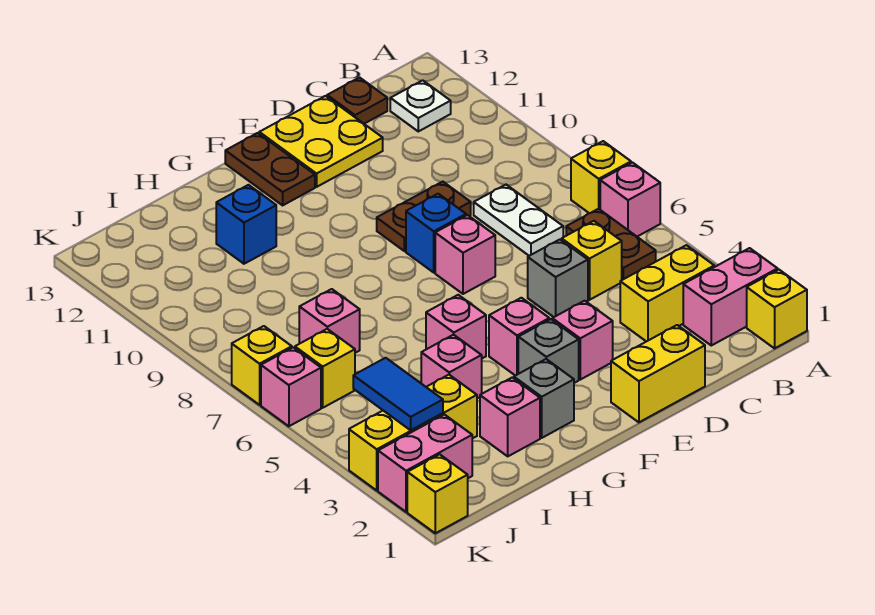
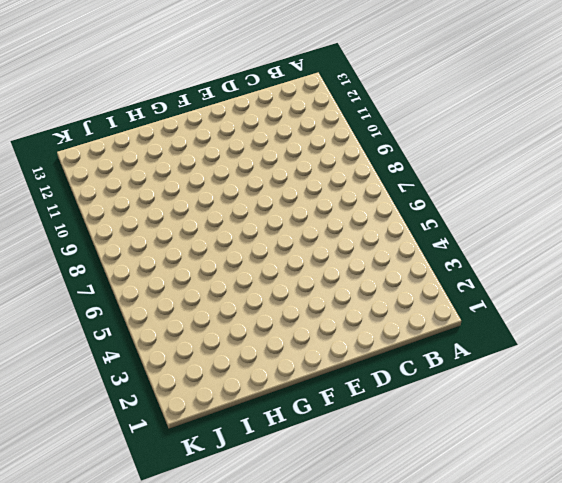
none -> yellow brick A1 level 1
none -> pink brick A2:B2 level 1
none -> pink brick A6 level 1
none -> yellow brick A7 level 1

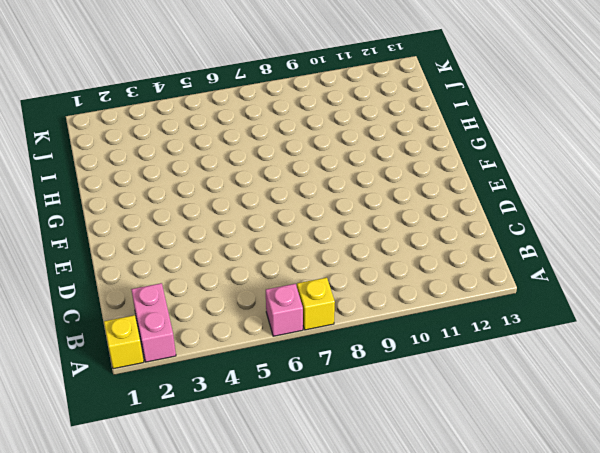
none -> yellow brick B3:C3 level 1
none -> brown plate B5:B6 level 1
none -> white plate B12 level 1
none -> yellow brick C5 level 1

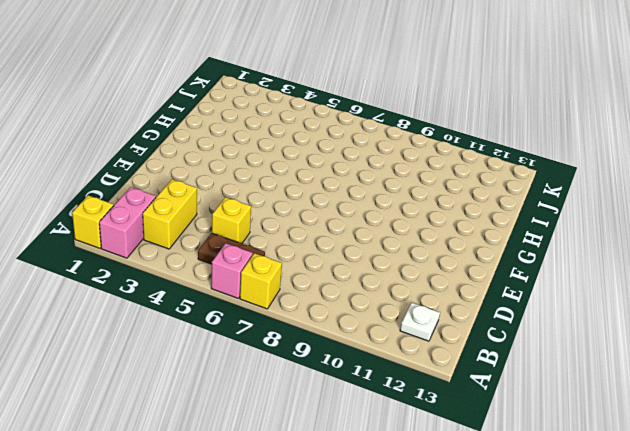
none -> white plate C7:C8 level 1
none -> brown plate C13 level 1
none -> yellow brick D1:E1 level 1
none -> grey brick D5 level 1

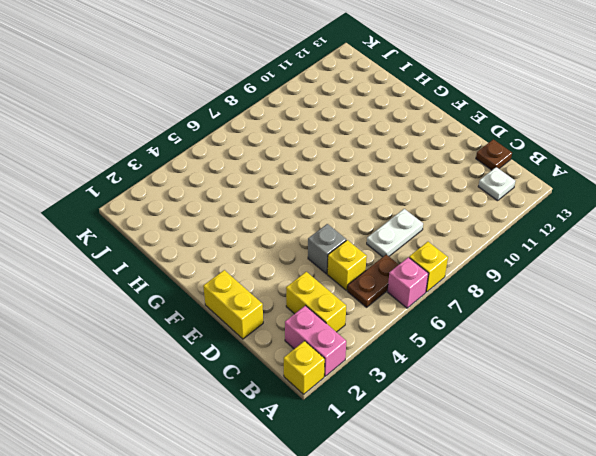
none -> brown plate D9:E9 level 1
none -> yellow plate D12:E13 level 1
none -> pink brick E3 level 1
none -> pink brick E7 level 1

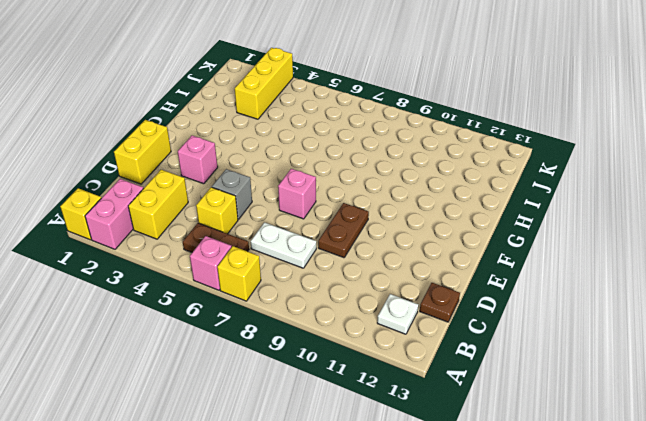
none -> yellow plate D12:E13 level 1
none -> blue brick E8 level 1
none -> grey brick F3 level 1
none -> pink brick F4 level 1

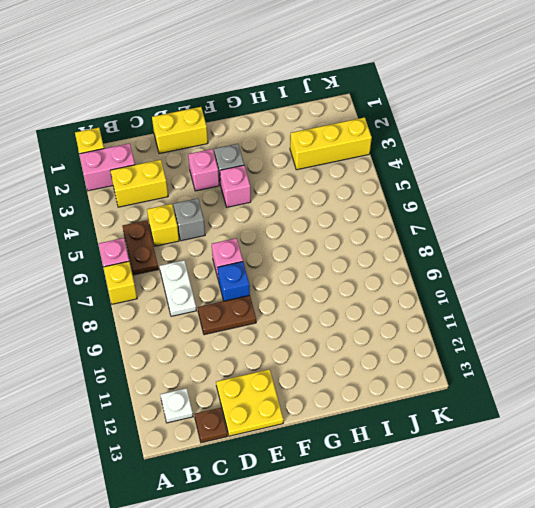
none -> brown plate F12:F13 level 1
none -> grey brick G2 level 1
none -> pink brick G5 level 1
none -> pink brick H2 level 1

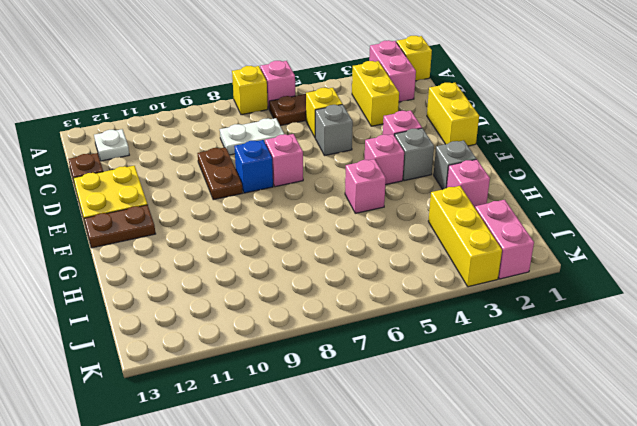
none -> pink brick H4 level 1
none -> blue brick H11 level 1
none -> pink brick I7 level 1
none -> yellow brick J6 level 1

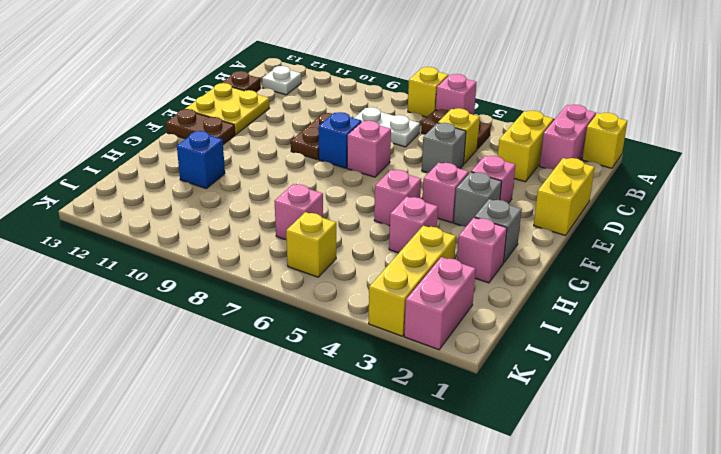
none -> yellow brick K1 level 1
none -> pink brick K6 level 1
none -> yellow brick K7 level 1
none -> blue tile J3:J4 level 2

